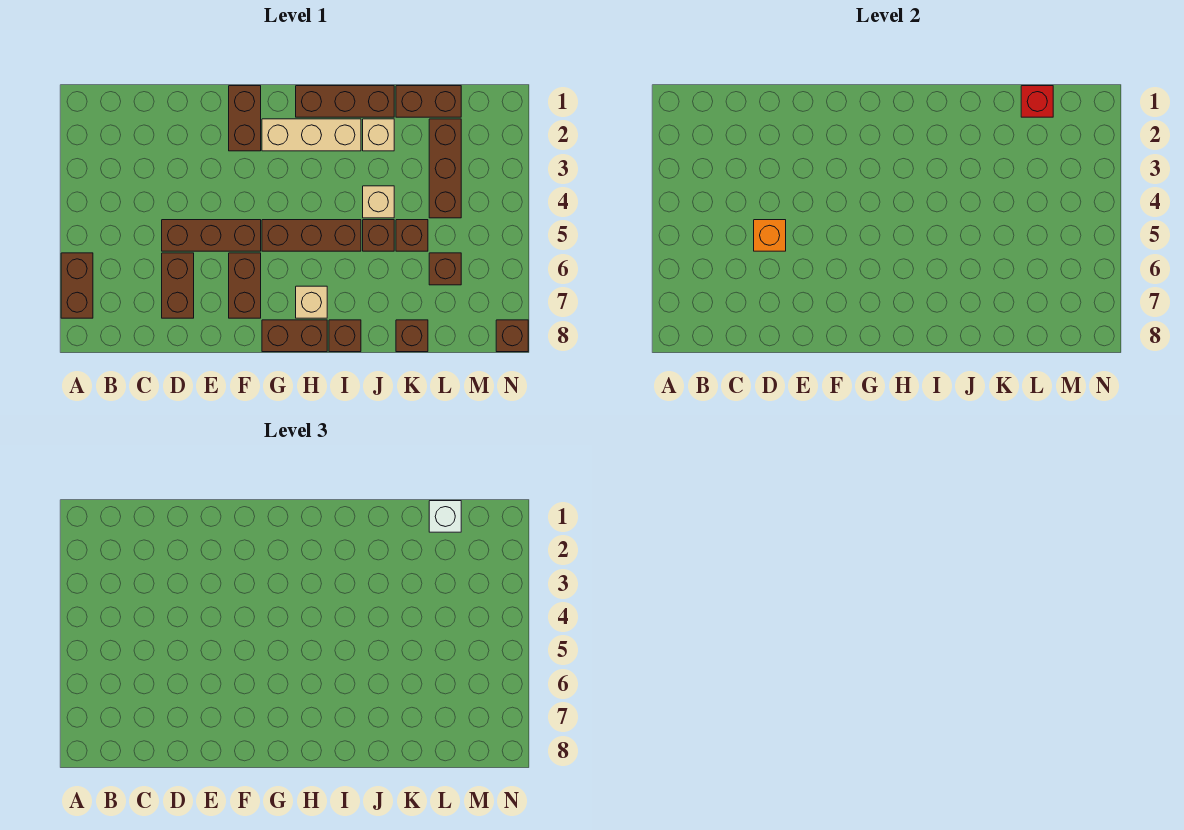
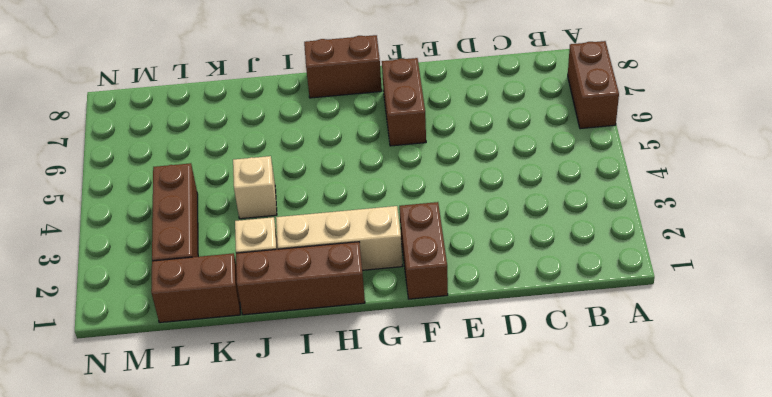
none -> brown brick D5:F5 level 1
none -> brown brick D6:D7 level 1
none -> brown brick G5:I5 level 1

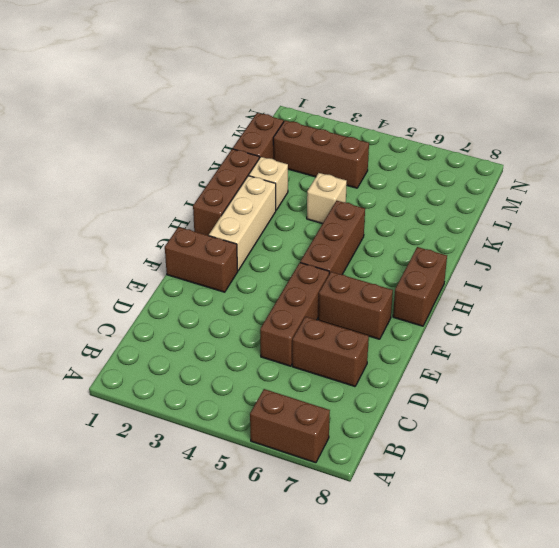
none -> tan brick H7 level 1
none -> brown brick I8 level 1
none -> brown brick J5 level 1

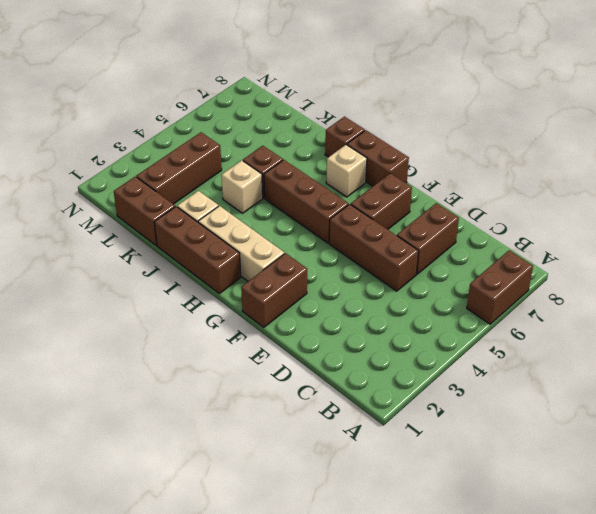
none -> brown brick K5 level 1
none -> brown brick K8 level 1
none -> brown brick L6 level 1

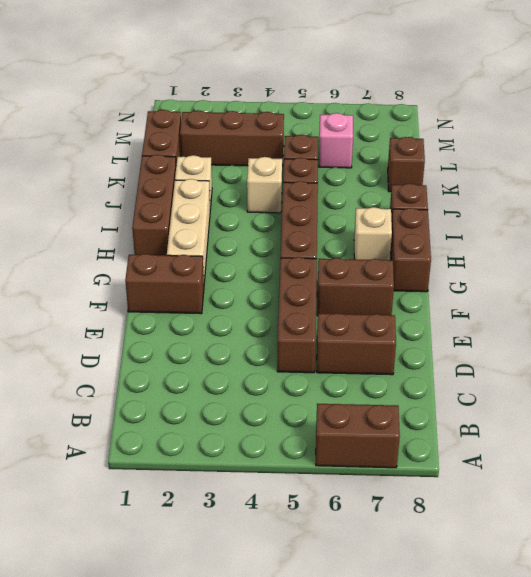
pink brick L6 level 1 -> brown brick L6 level 1
none -> brown brick N8 level 1
none -> orange brick D5 level 2
none -> red brick L1 level 2

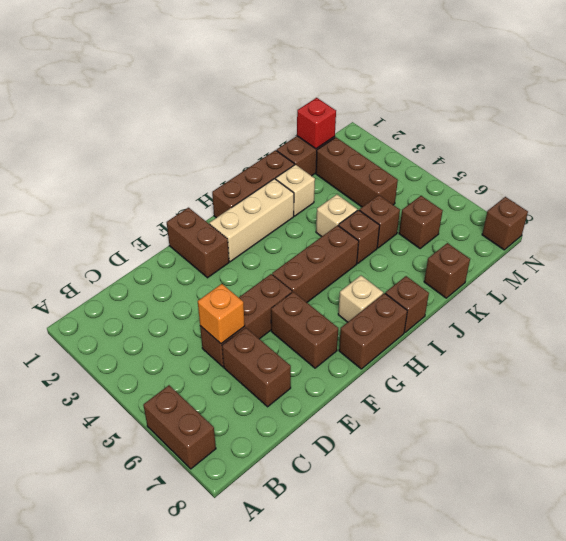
none -> white brick L1 level 3

